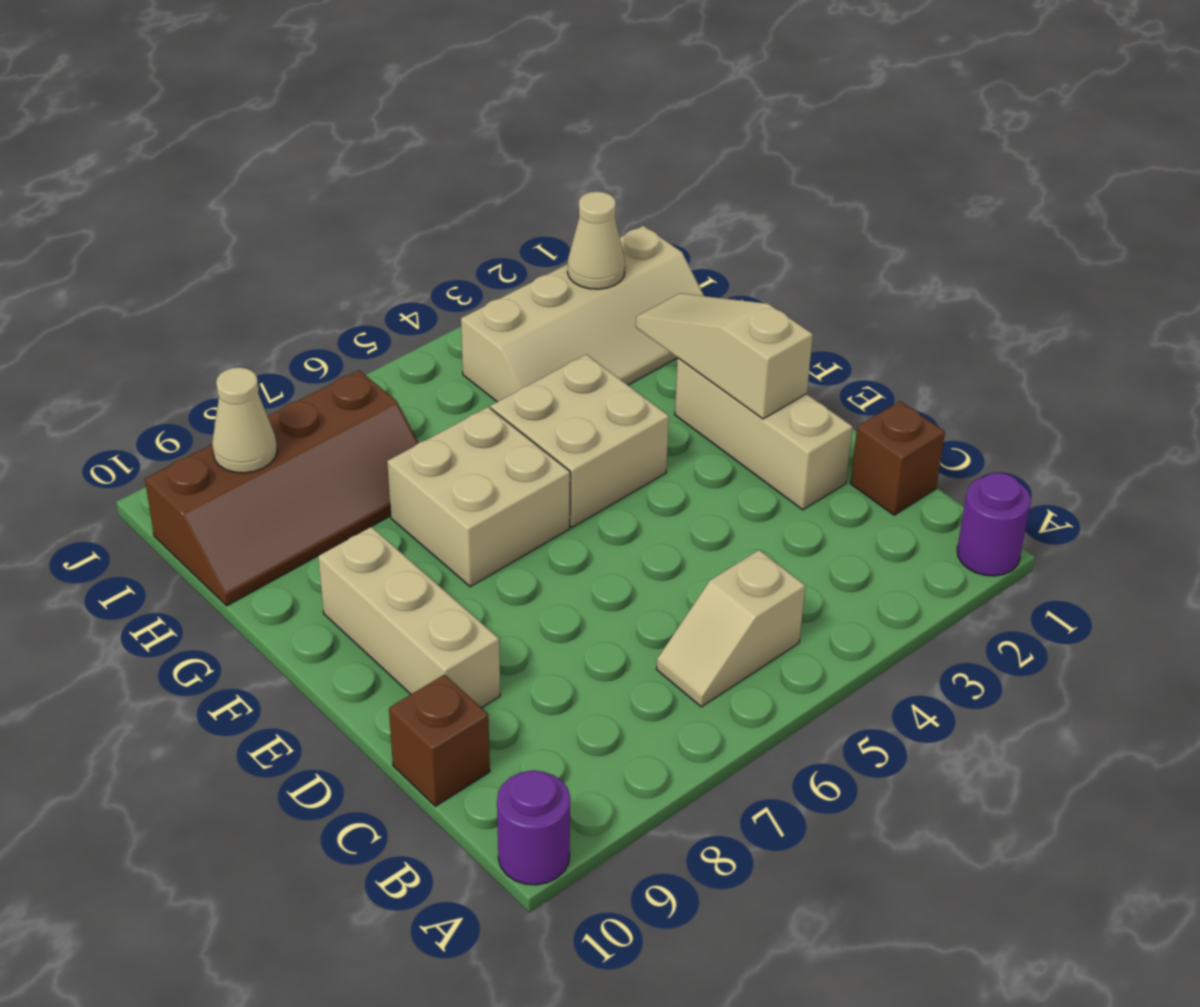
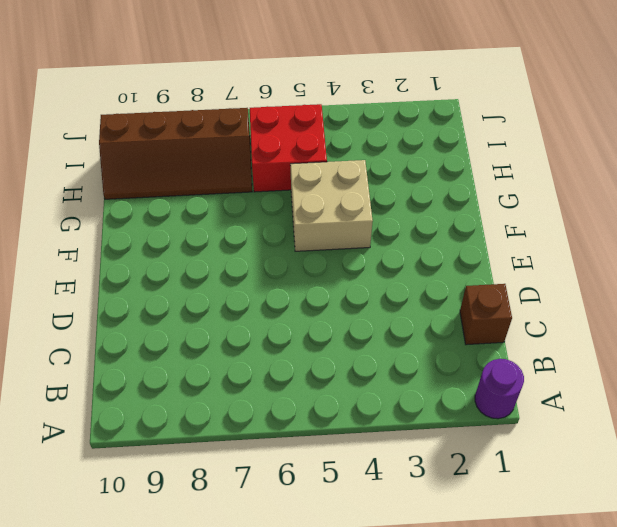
red brick H5:I6 level 1 -> none
none -> purple round brick A10 level 1
none -> tan slope B5:B6 level 1 top 5
none -> brown brick C10 level 1

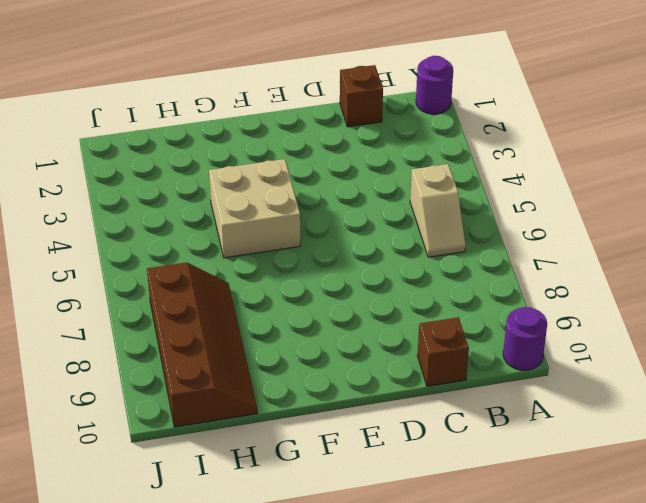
none -> tan brick D2:F2 level 1
none -> tan brick D9:F9 level 1
none -> tan brick F6:G7 level 1

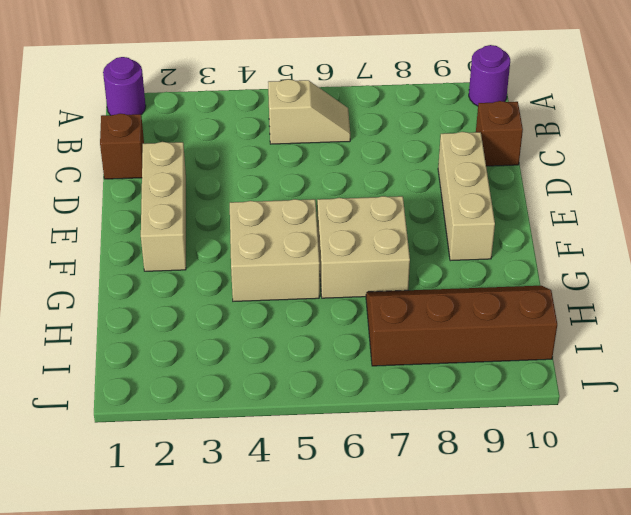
none -> tan slope H1:I4 level 1 top I
none -> tan slope E2:G2 level 2 top E
none -> tan cone I2 level 2

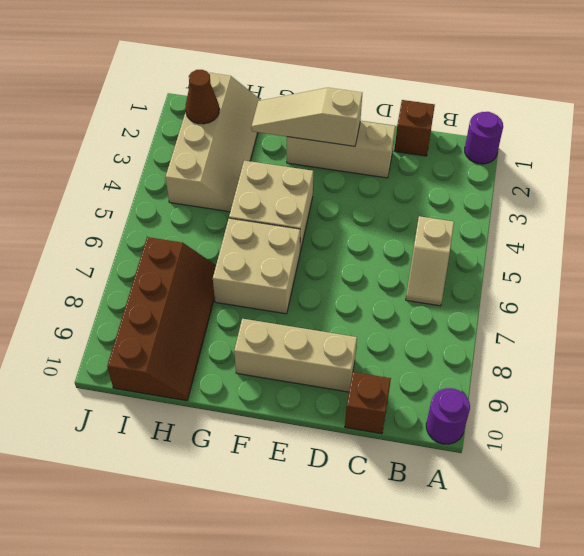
brown cone I2 level 2 -> tan cone I2 level 2
none -> tan cone I9 level 2

